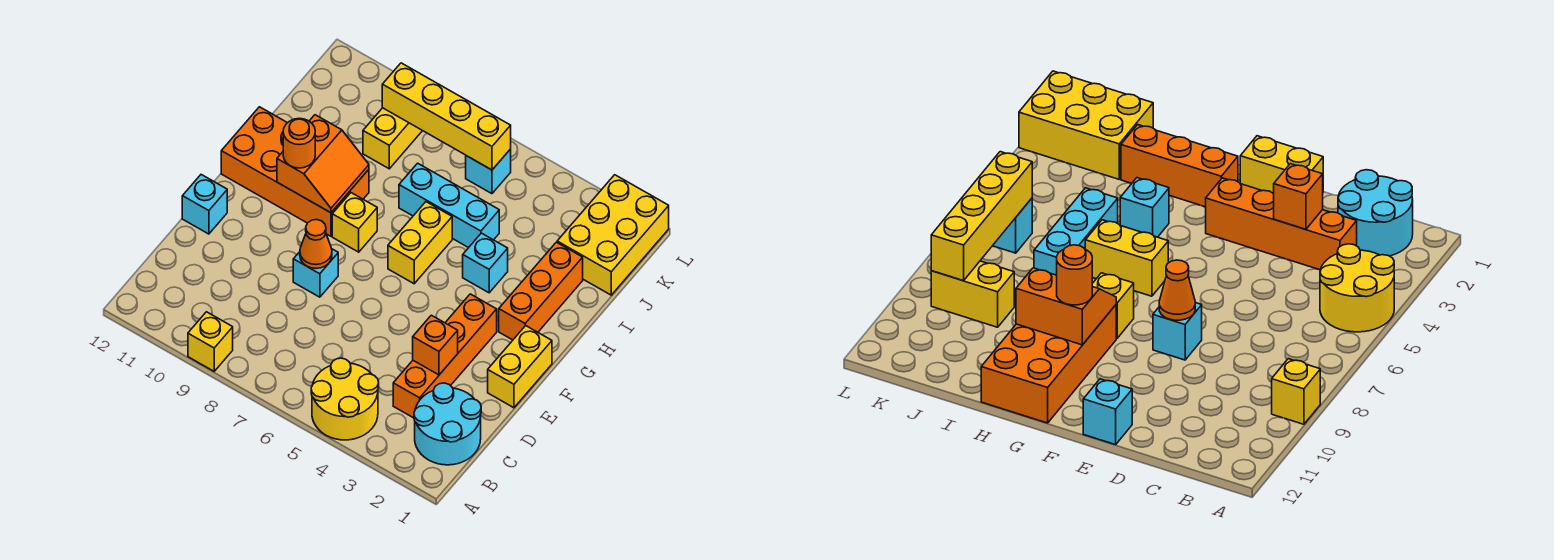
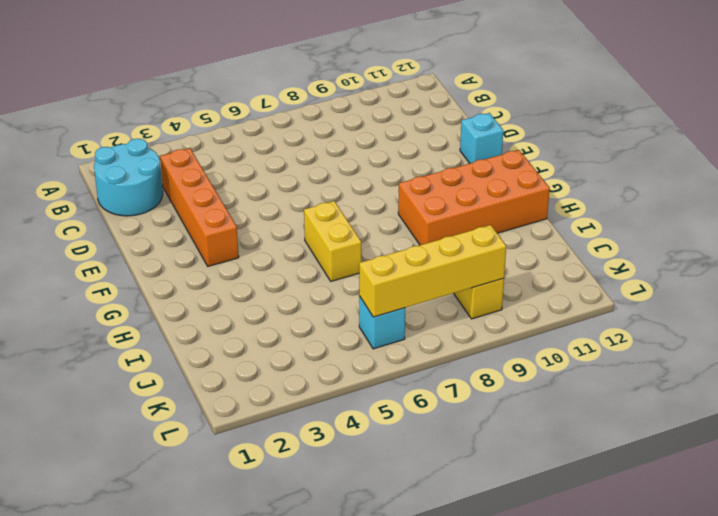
none -> yellow round brick A4:B5 level 1
none -> yellow brick A9 level 1
none -> yellow brick E1:F1 level 1

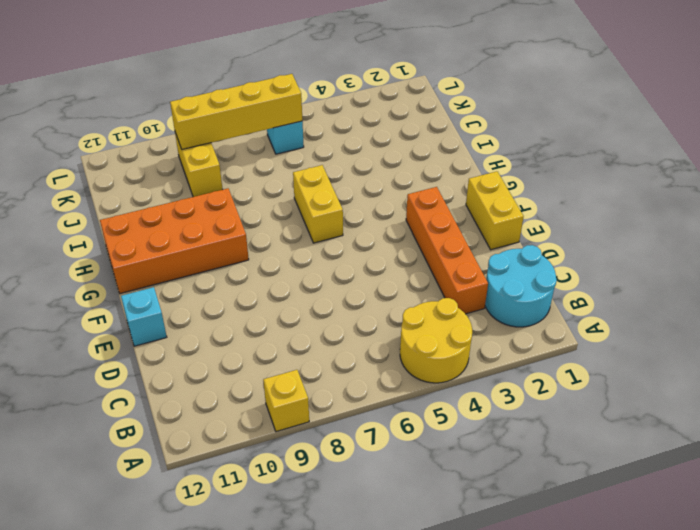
none -> cyan brick E8 level 1
none -> orange brick G2:I2 level 1
none -> yellow brick G8 level 1

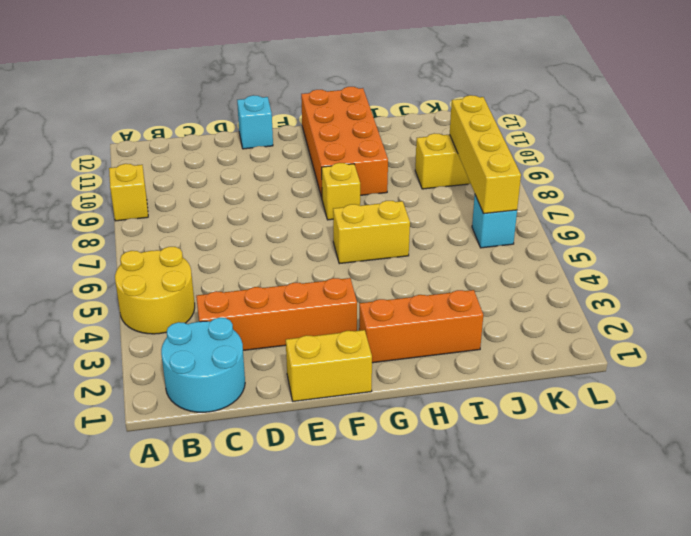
none -> cyan brick E8 level 1
none -> cyan brick H4 level 1
none -> cyan brick I5:I7 level 1

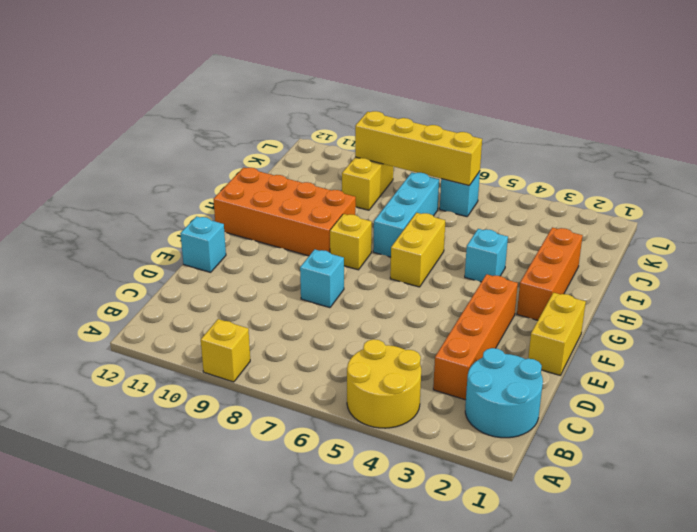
cyan brick H7:J7 level 1 -> cyan brick I5:I7 level 1
none -> yellow brick J1:L2 level 1
none -> orange brick D3 level 2
none -> orange cone E8 level 2

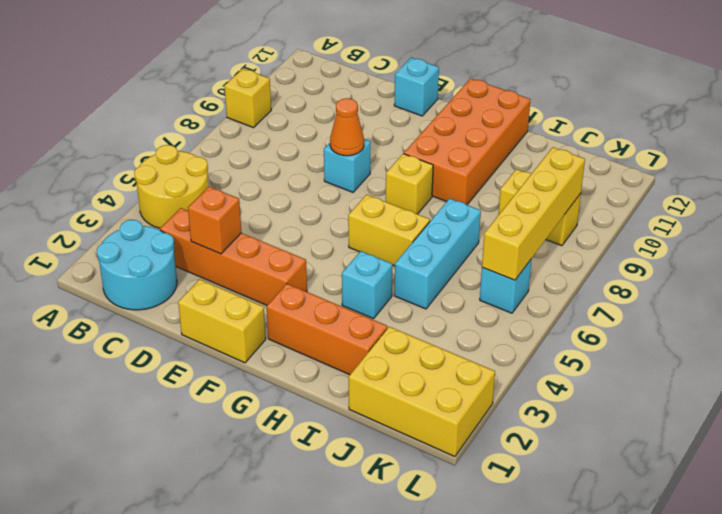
none -> orange slope G9:H10 level 2 top 10
none -> orange round brick G10 level 3

